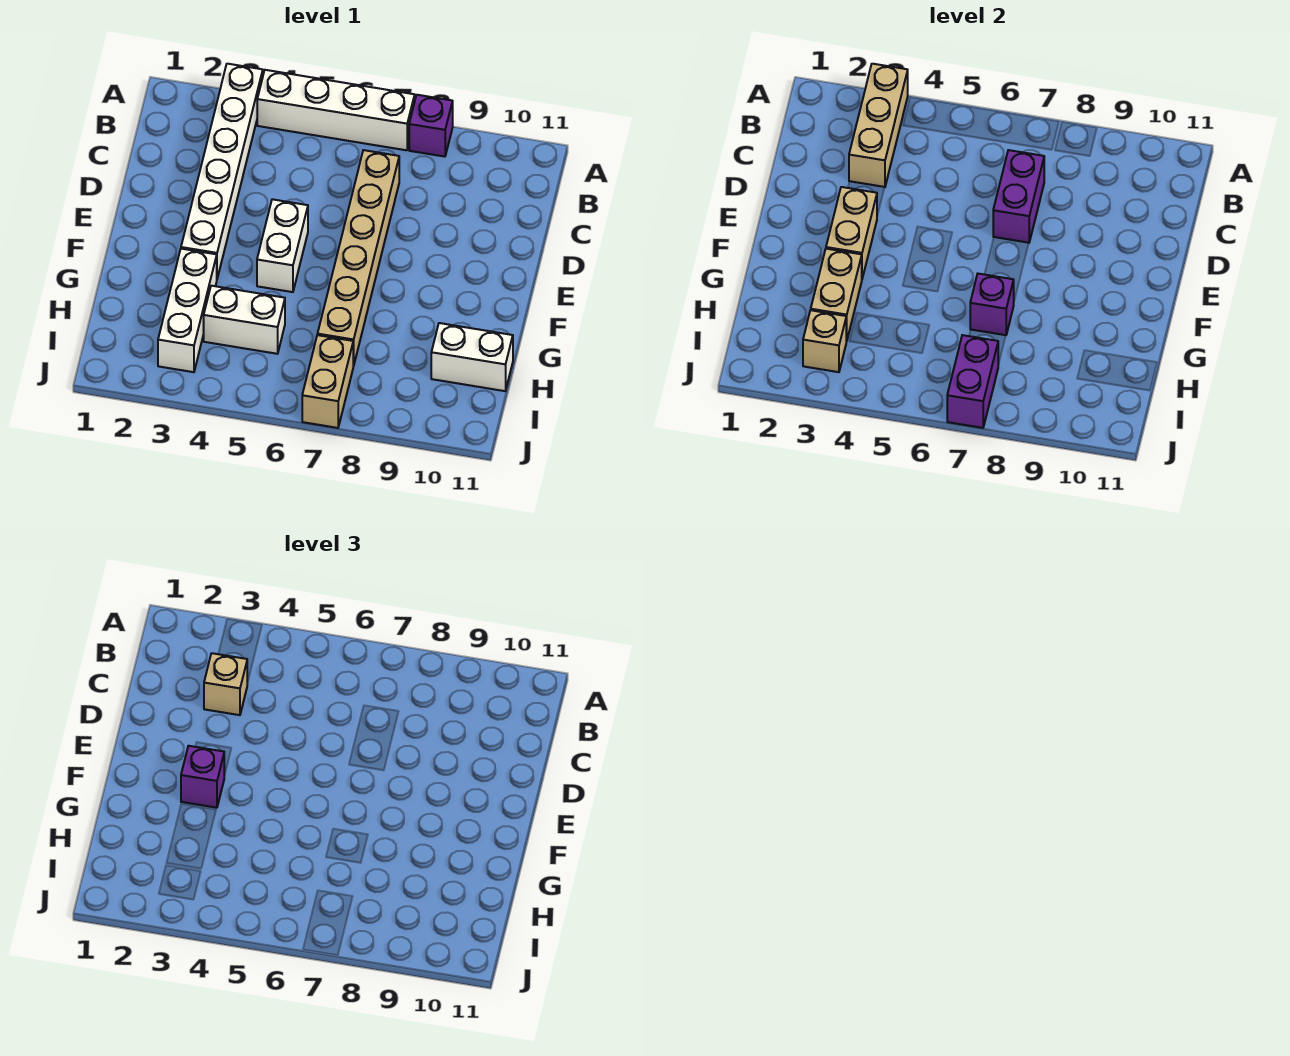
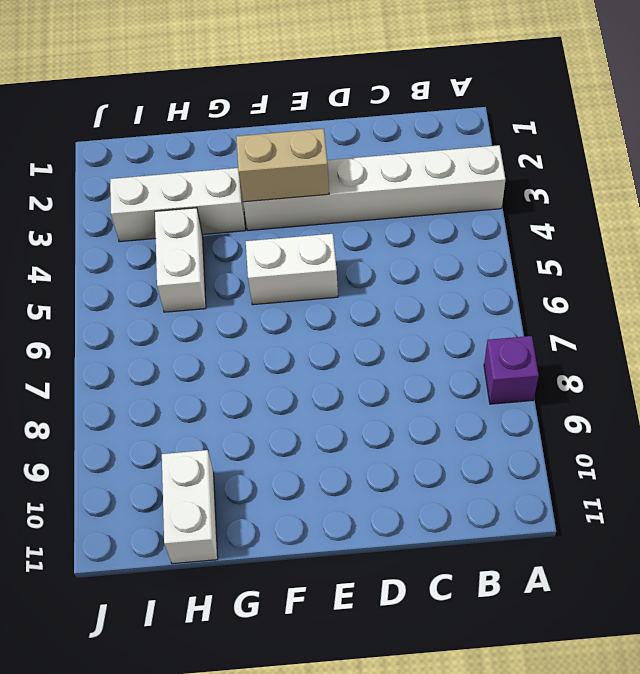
none -> white brick A4:A7 level 1
none -> tan brick C7:H7 level 1
none -> tan brick I7:J7 level 1

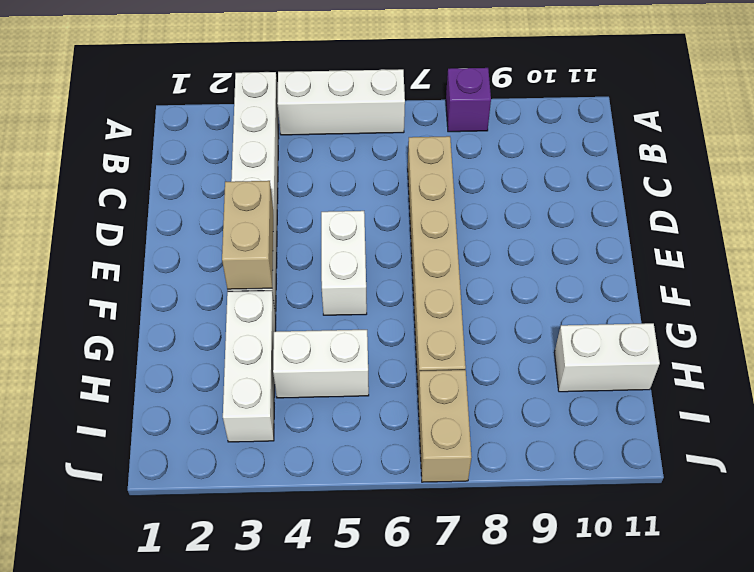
white brick A4:A6 level 1 -> white brick A4:A7 level 1
none -> tan brick A3:C3 level 2
none -> purple brick C7:D7 level 2
none -> tan brick G3:H3 level 2

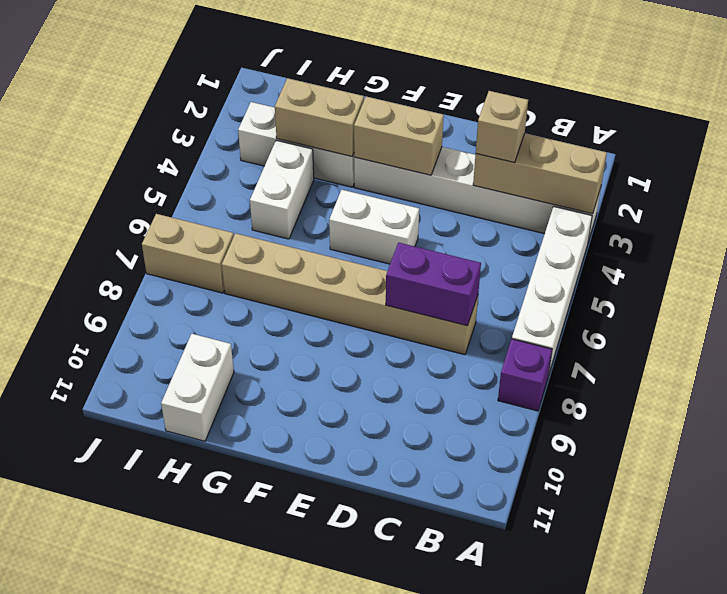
none -> purple brick G7 level 2
none -> tan brick I3 level 2
none -> purple brick I7:J7 level 2

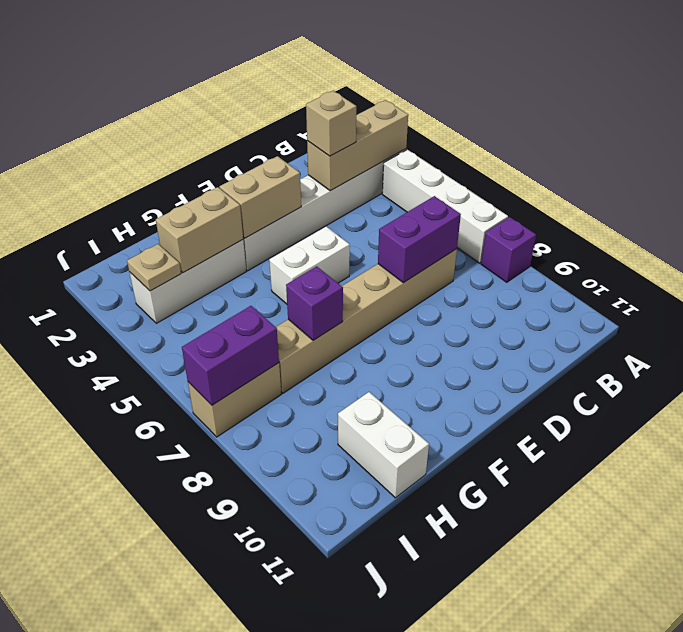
tan plate I3 level 2 -> tan brick I3 level 2
none -> white brick H4:H5 level 1
none -> purple brick F3 level 3

